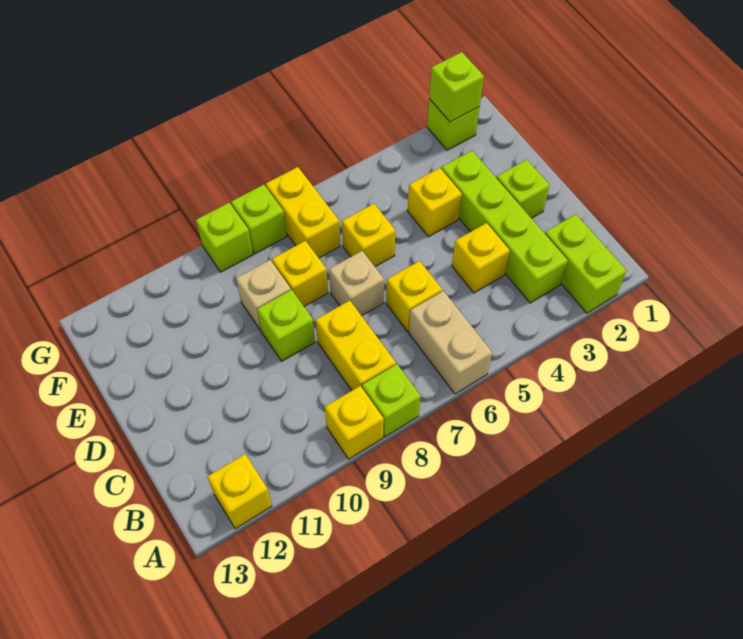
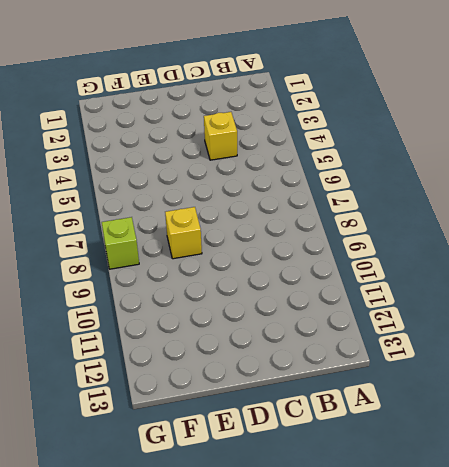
none -> lime brick A2:B2 level 1
none -> tan brick A6:B6 level 1
none -> lime brick A8 level 1

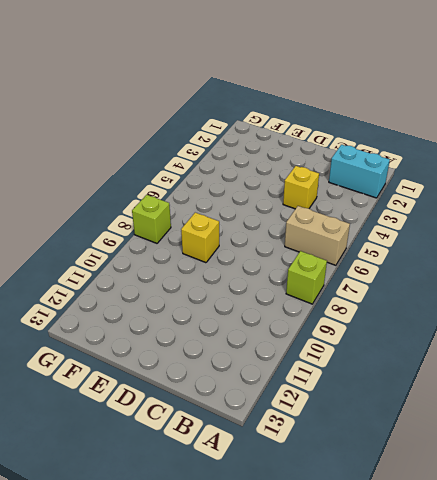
cyan brick A2:B2 level 1 -> lime brick A2:B2 level 1
none -> yellow brick A9 level 1
none -> yellow brick A12 level 1
none -> lime brick B3:E3 level 1

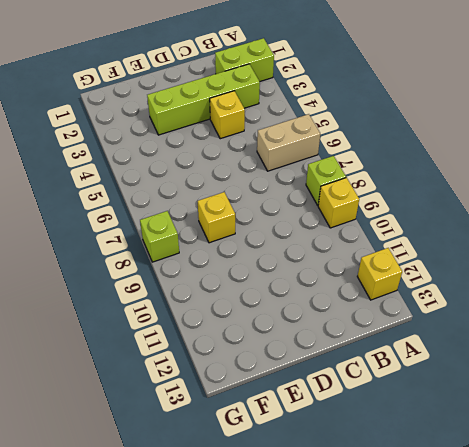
none -> yellow brick B8:C8 level 1
none -> yellow brick C6 level 1
none -> lime brick D2 level 1

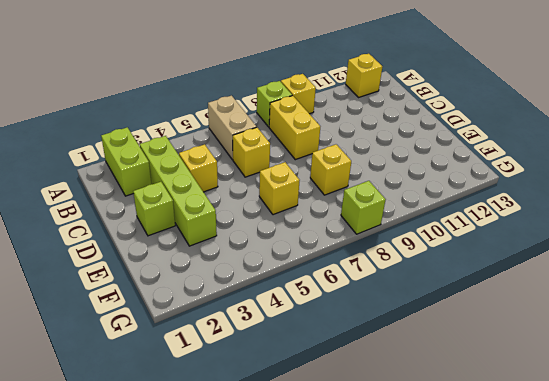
none -> tan brick D7 level 1
none -> lime brick D9 level 1
none -> yellow brick E4 level 1

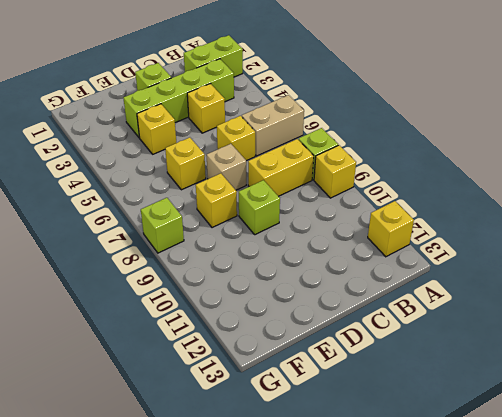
none -> tan brick E9 level 1
none -> yellow brick F7:G7 level 1
none -> lime brick G2 level 1

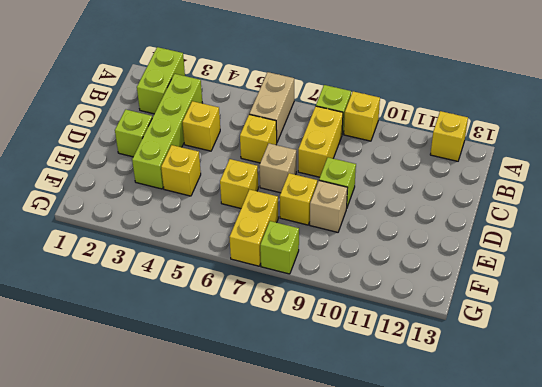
none -> lime brick G2 level 1
none -> lime brick G9 level 1
none -> lime brick G2 level 2

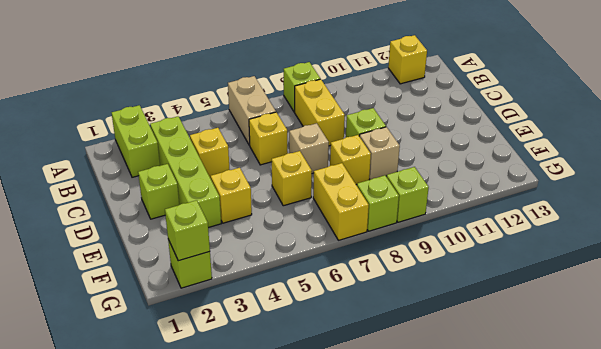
none -> yellow brick A9 level 1

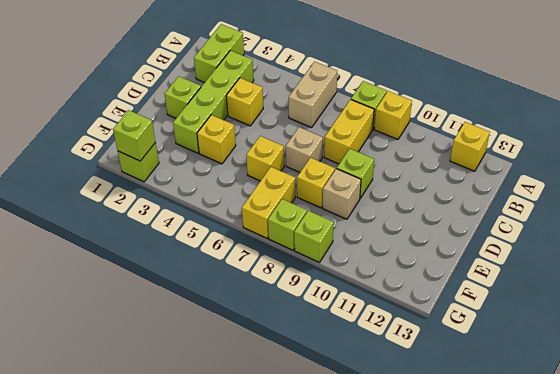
none -> yellow brick C6 level 1

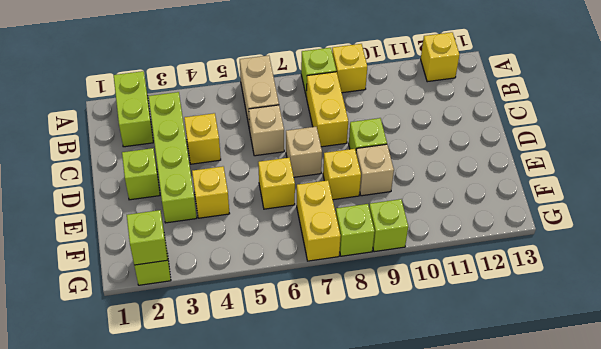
tan brick C6 level 1 -> yellow brick C6 level 1

